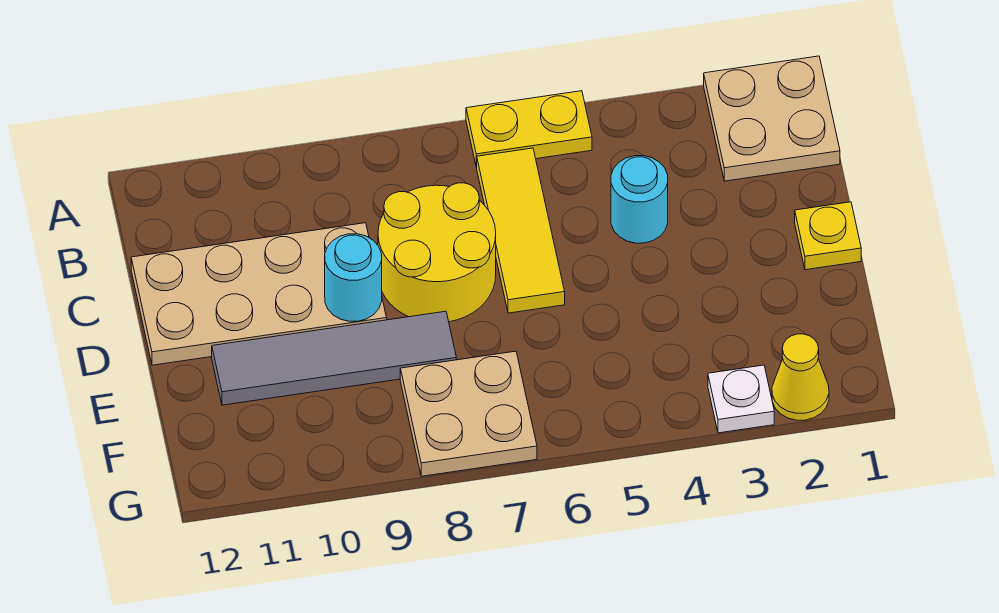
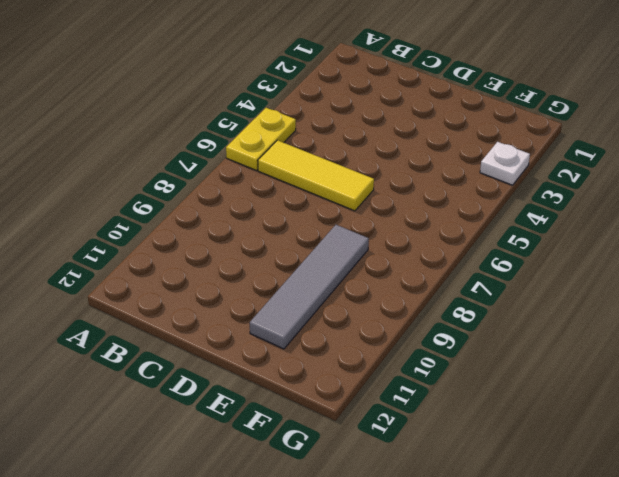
none -> tan plate A1:B2 level 1
none -> cyan round brick C4 level 1
none -> yellow round brick C7:D8 level 1

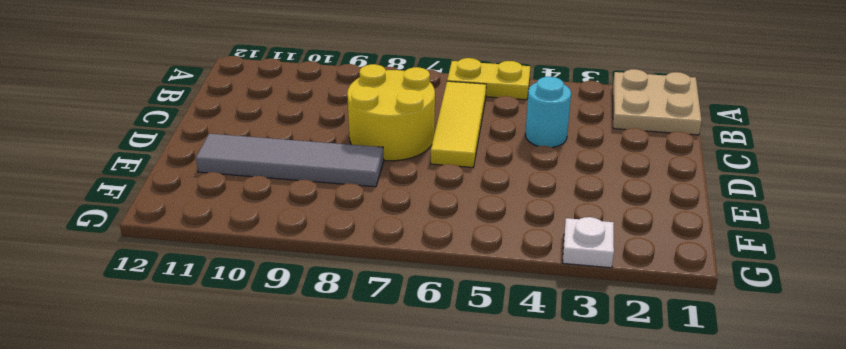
none -> tan plate C9:D12 level 1
none -> yellow plate D1 level 1
none -> tan plate F7:G8 level 1

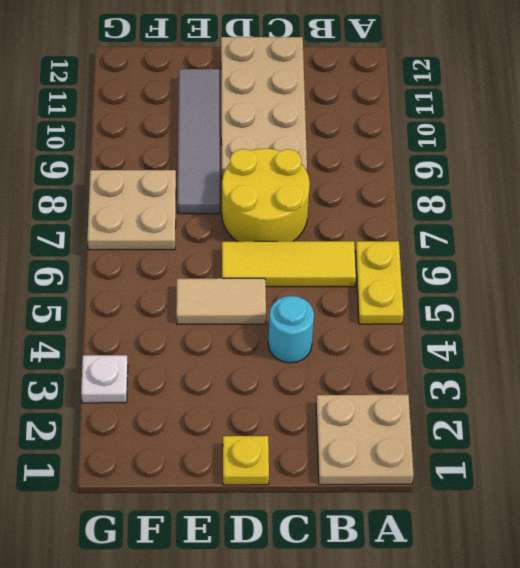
tan tile D5:E5 level 1 -> none
none -> yellow cone G2 level 1
none -> cyan round brick D9 level 2

